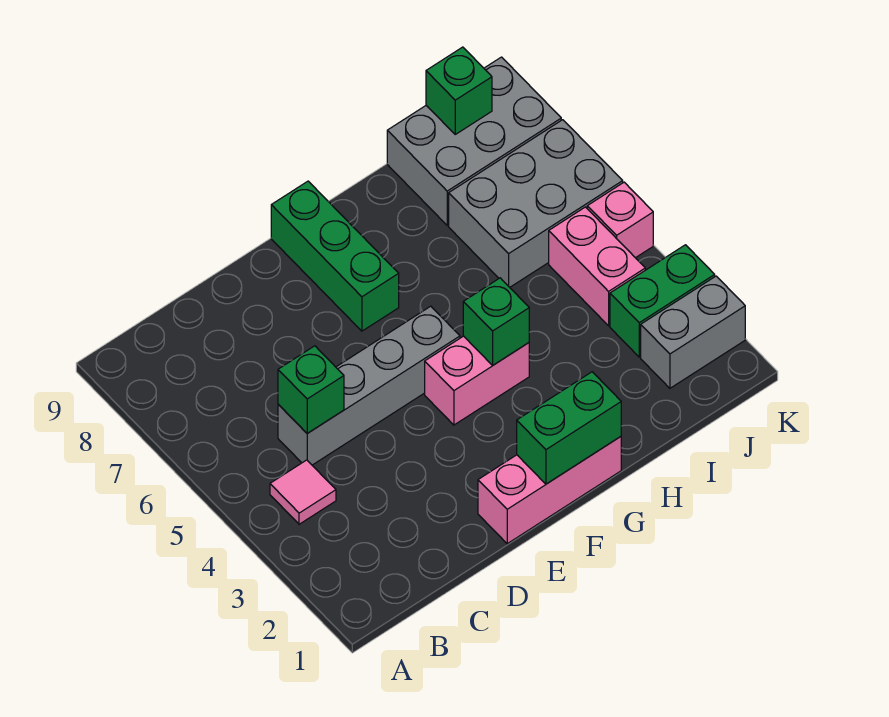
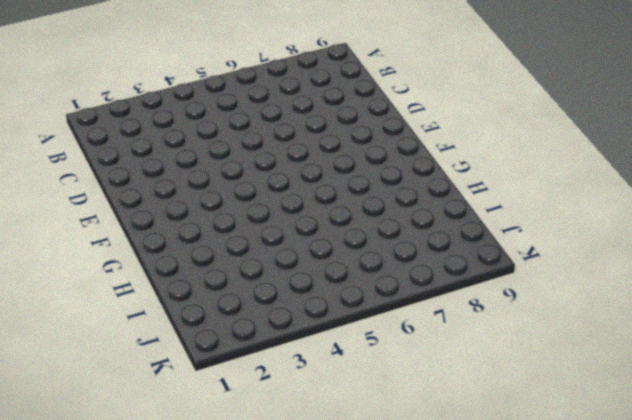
none -> pink tile B4 level 1
none -> grey brick C5:F5 level 1
none -> pink brick E1:G1 level 1

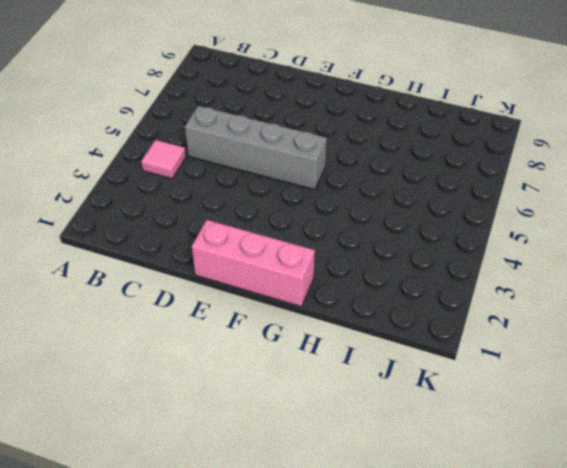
none -> pink brick F4:G4 level 1
none -> green brick F7:F9 level 1
none -> grey brick I6:K7 level 1

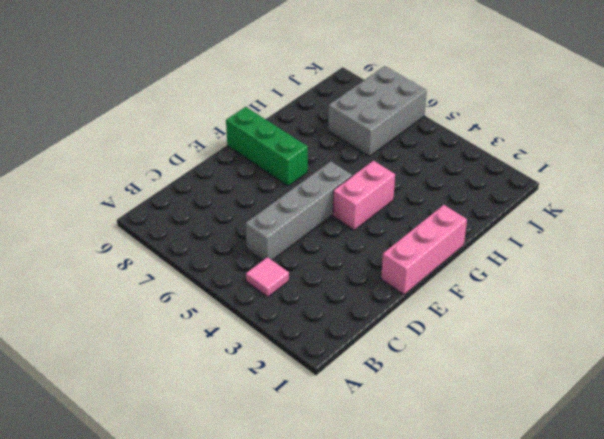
none -> grey brick I8:K9 level 1
none -> grey brick J2:K2 level 1
none -> green brick J3:K3 level 1

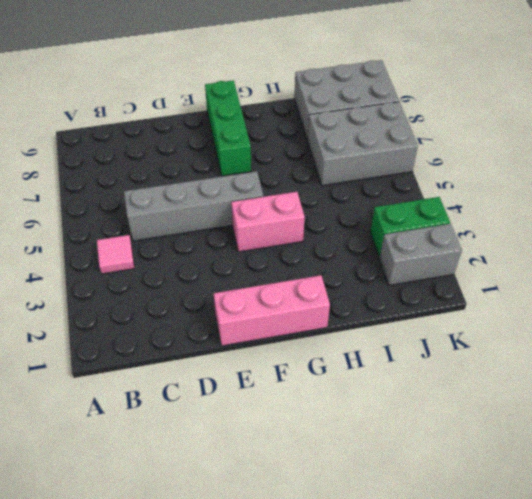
none -> pink brick J4:J5 level 1
none -> pink brick K5 level 1
none -> green brick C5 level 2

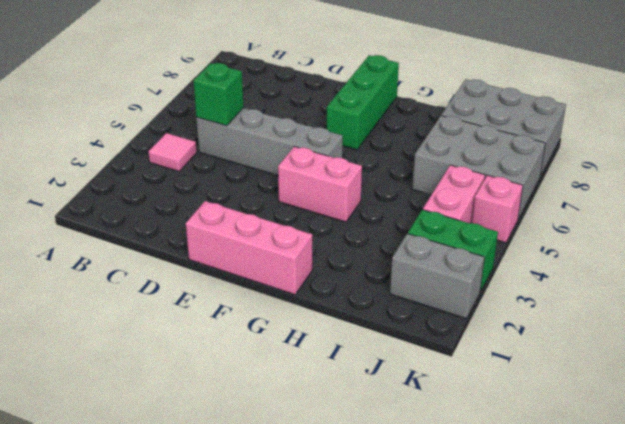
none -> green brick F1:G1 level 2
none -> green brick G4 level 2
none -> green brick J9 level 2

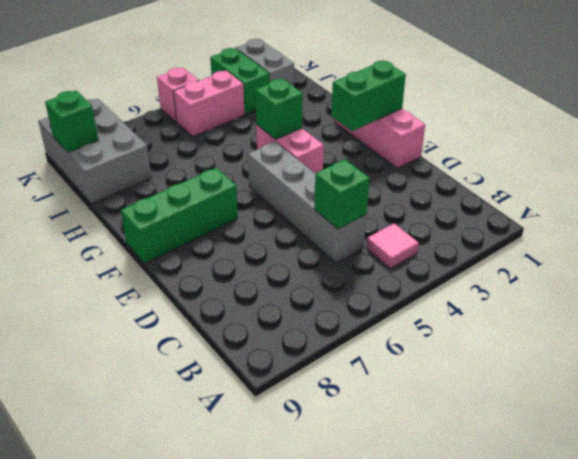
green brick F1:F2 level 2 -> green brick F1:G1 level 2
none -> grey brick I6:K7 level 1

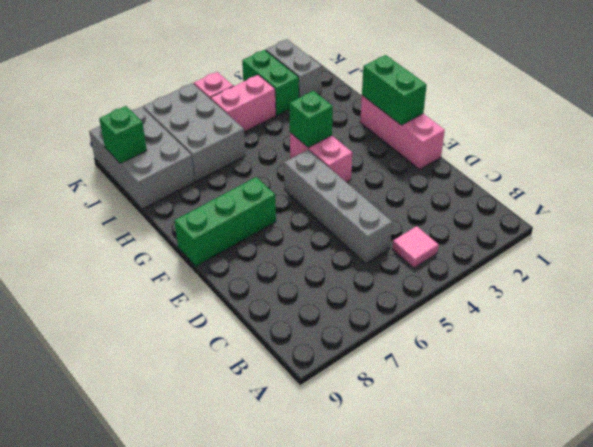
none -> green brick C5 level 2

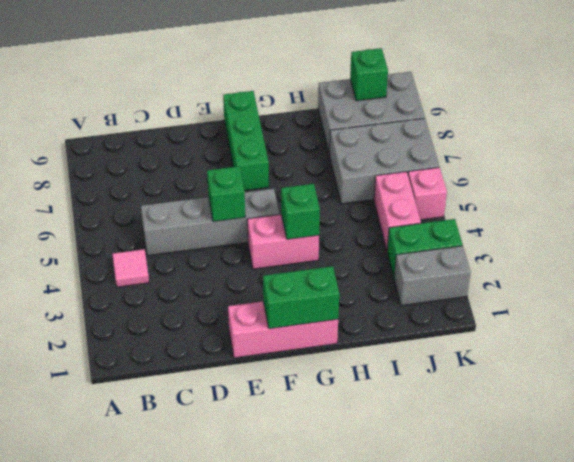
green brick E5 level 2 -> green brick C5 level 2

